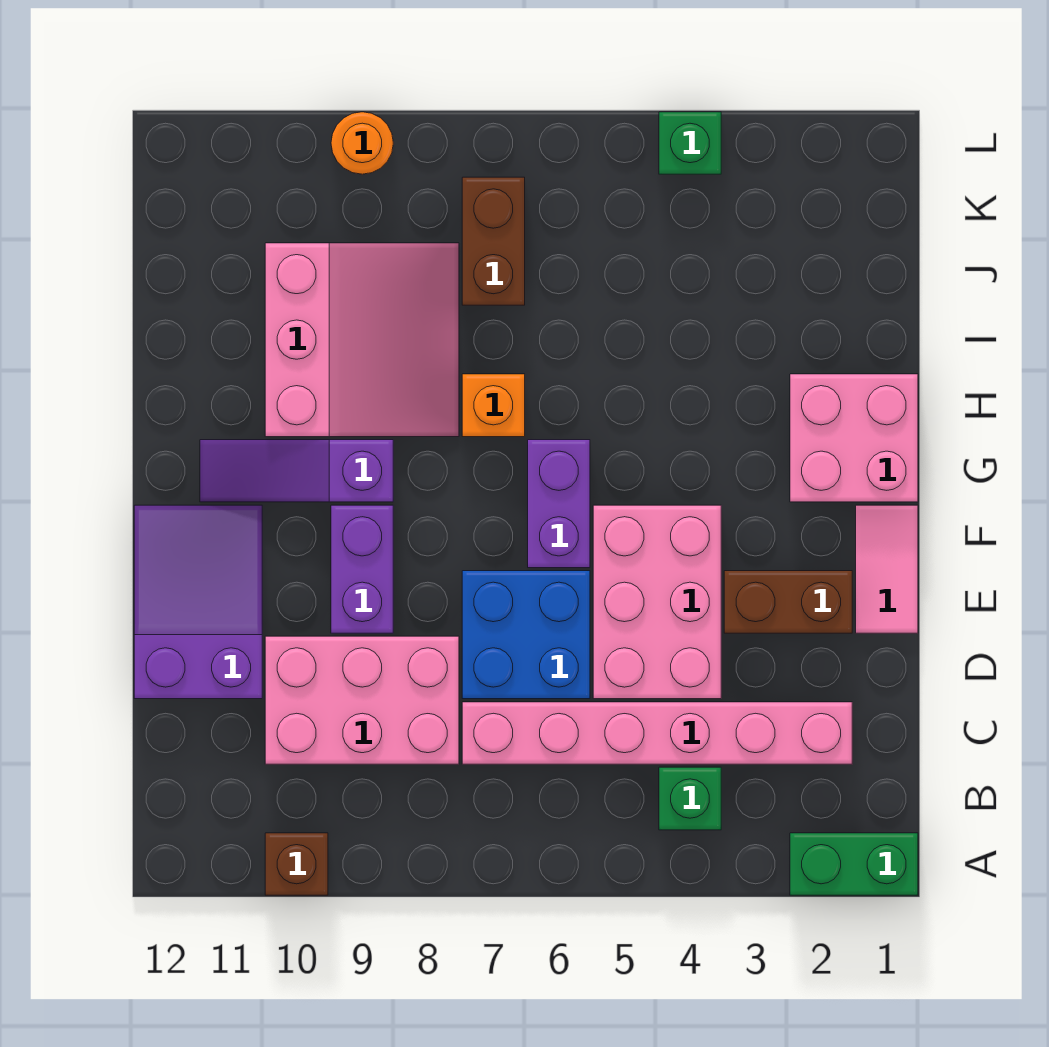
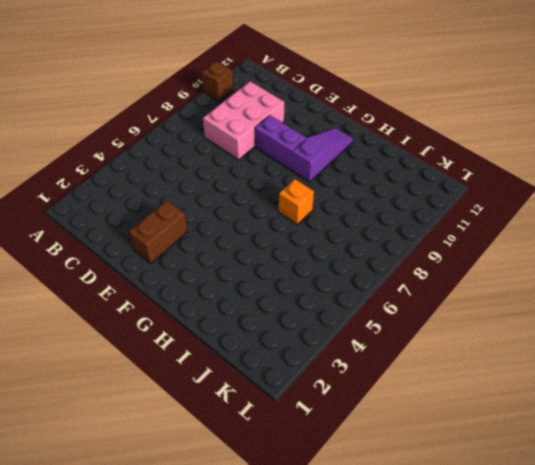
none -> green brick A1:A2 level 1
none -> green brick B4 level 1
none -> pink brick C2:C7 level 1

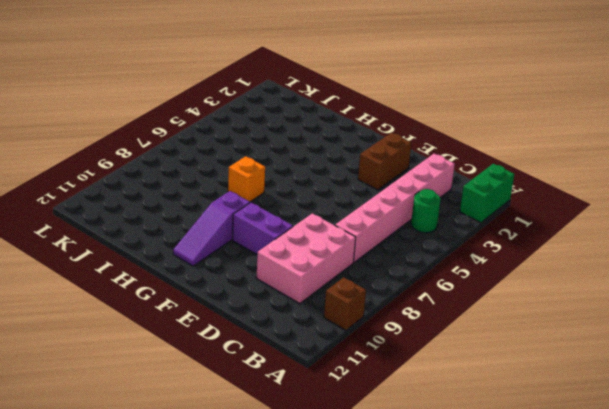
green round brick B4 level 1 -> green brick B4 level 1
none -> pink brick D4:F5 level 1
none -> blue brick D6:E7 level 1
none -> purple slope D11:F12 level 1 top D

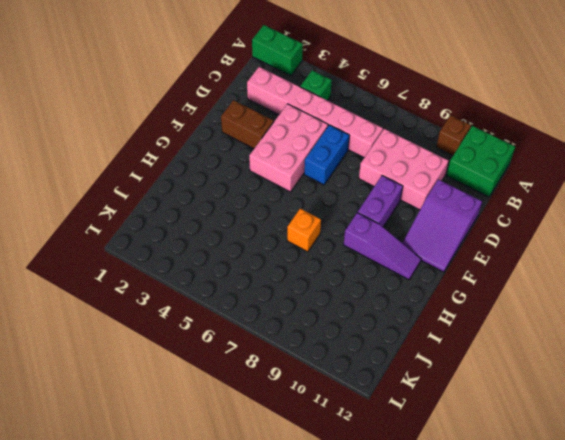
green brick A11:B12 level 1 -> none
blue brick D6:E6 level 1 -> blue brick D6:E7 level 1
none -> pink tile E1:F1 level 1
none -> purple brick F6:G6 level 1
none -> pink brick G1:H2 level 1

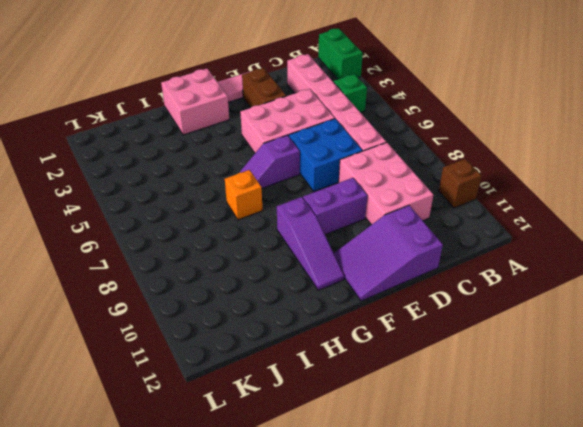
purple slope F6:G6 level 1 top F -> purple brick F6:G6 level 1
none -> pink slope H8:J10 level 1 top 10
none -> brown brick J7:K7 level 1
none -> green brick L4 level 1

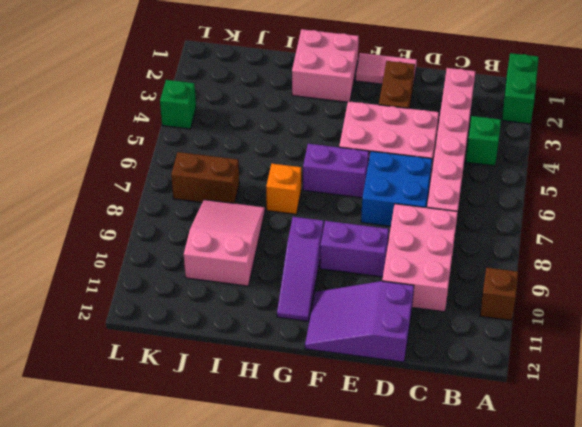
pink slope I8:J10 level 1 top 10 -> pink slope H8:J10 level 1 top 10
none -> orange round brick L9 level 1

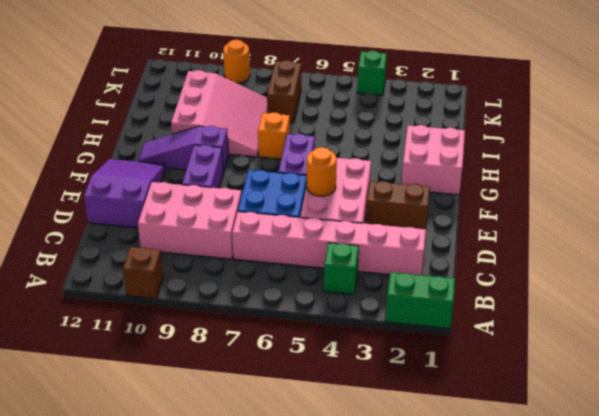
orange round brick E5 level 2 -> none
none -> pink tile E1:F1 level 1

